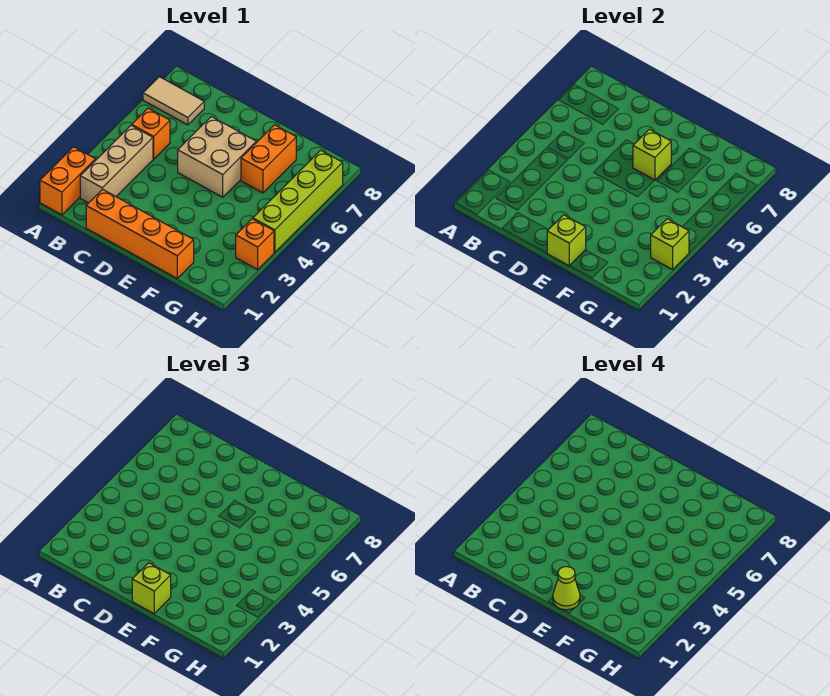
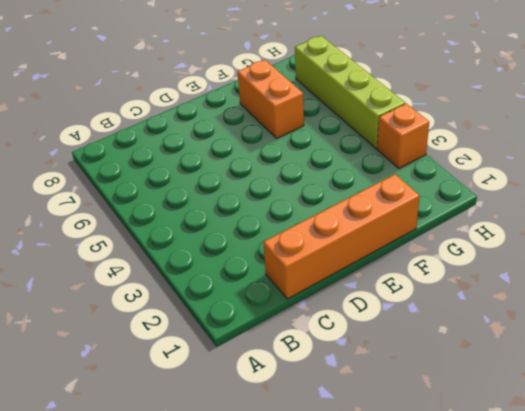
none -> orange brick A1:A2 level 1
none -> tan tile A7:B7 level 1
none -> tan brick B2:B4 level 1

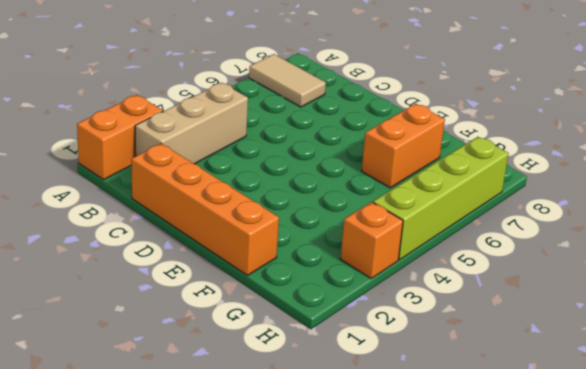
none -> orange brick B5 level 1
none -> tan brick D5:E6 level 1
none -> lime brick E1 level 2

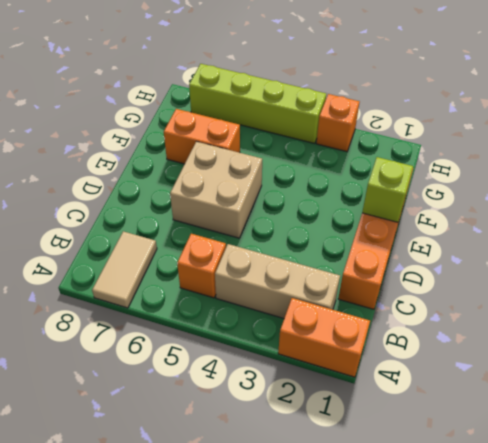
none -> lime brick E6 level 2
none -> lime brick H3 level 2
none -> lime brick E1 level 3

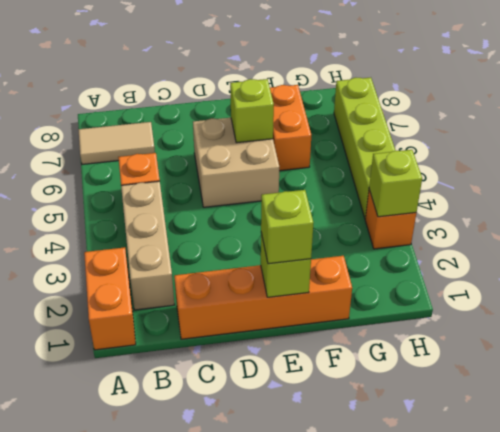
none -> lime cone E1 level 4

